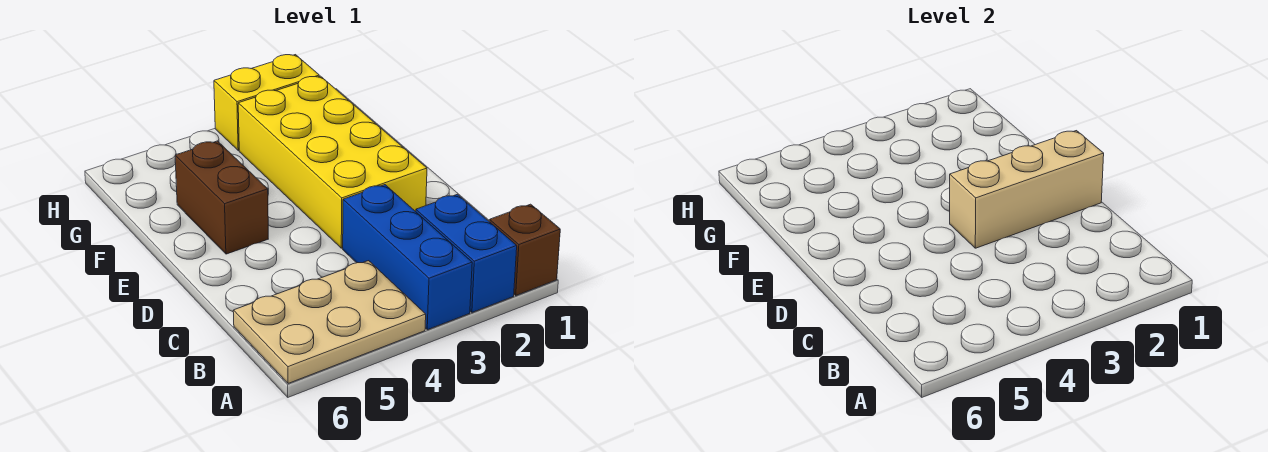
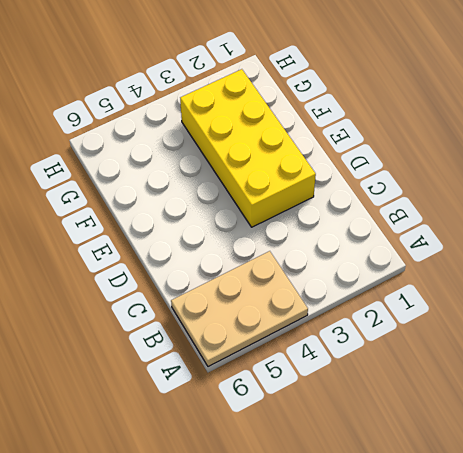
none -> brown brick A1 level 1
none -> blue brick A2:B2 level 1

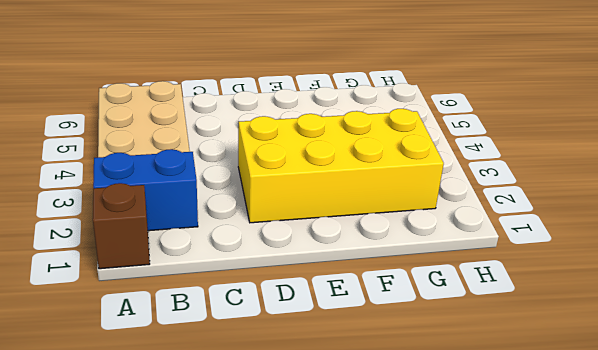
none -> blue brick A3:C3 level 1
none -> brown brick E5:F5 level 1

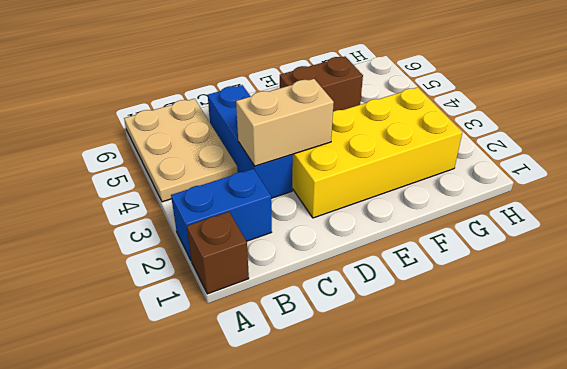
blue brick C3:C5 level 1 -> blue brick A3:C3 level 1
tan brick C3:D3 level 2 -> tan brick D1:D3 level 2
none -> yellow brick H2:H3 level 1

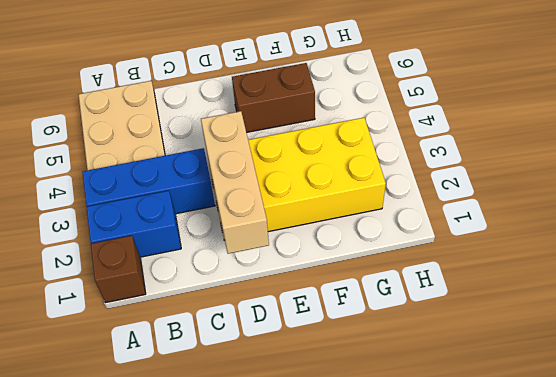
none -> yellow brick H2:H3 level 1

